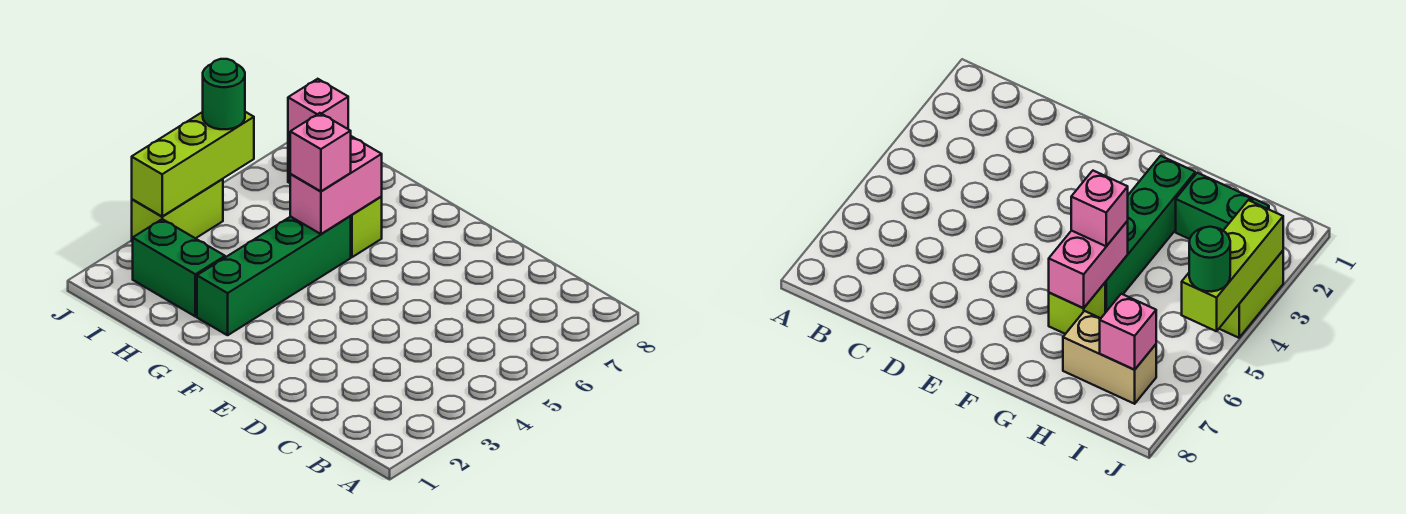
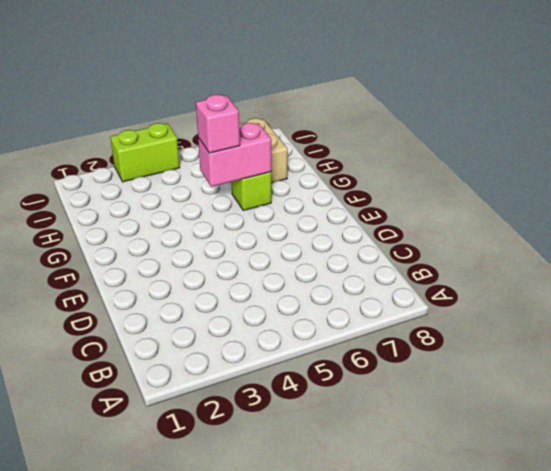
none -> green brick G2:G5 level 1
none -> green brick H2:I2 level 1

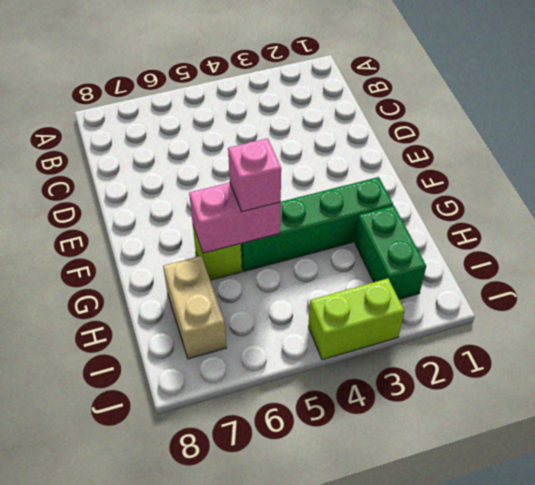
none -> pink brick I7 level 2
none -> lime brick J3:J5 level 2

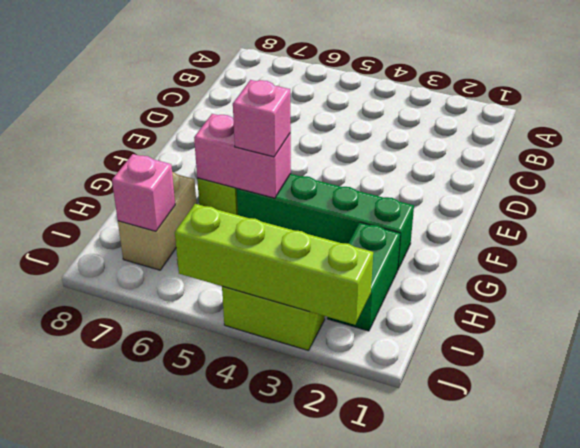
lime brick J2:J5 level 2 -> lime brick J3:J5 level 2
none -> green round brick J5 level 3

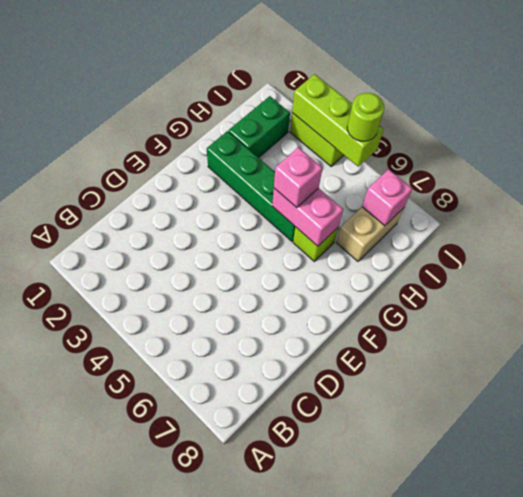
lime round brick J5 level 3 -> green round brick J5 level 3

